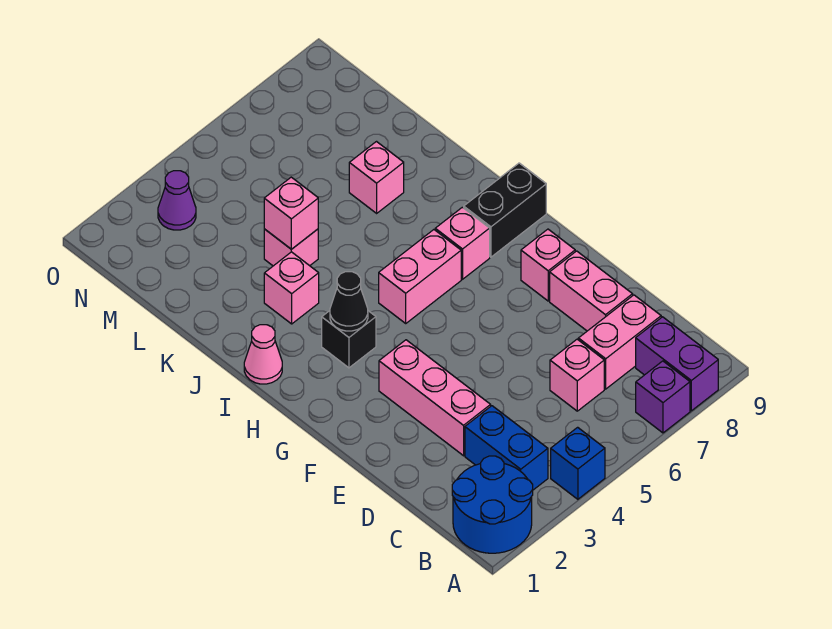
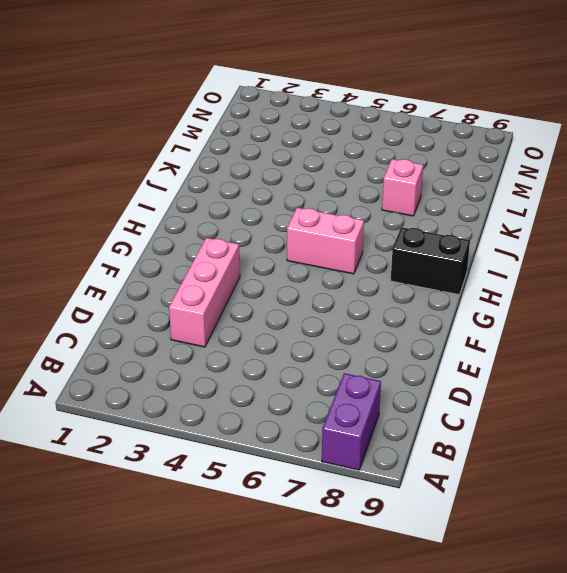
none -> blue round brick A1:B2 level 1
none -> blue brick A4 level 1
none -> purple brick A7 level 1

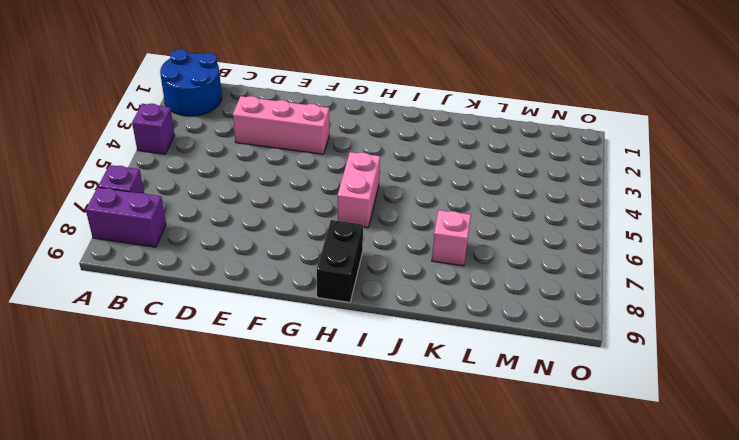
purple brick A4 level 1 -> blue brick A4 level 1
none -> blue brick B3:C3 level 1
none -> pink brick C6 level 1
none -> pink brick C7:C8 level 1

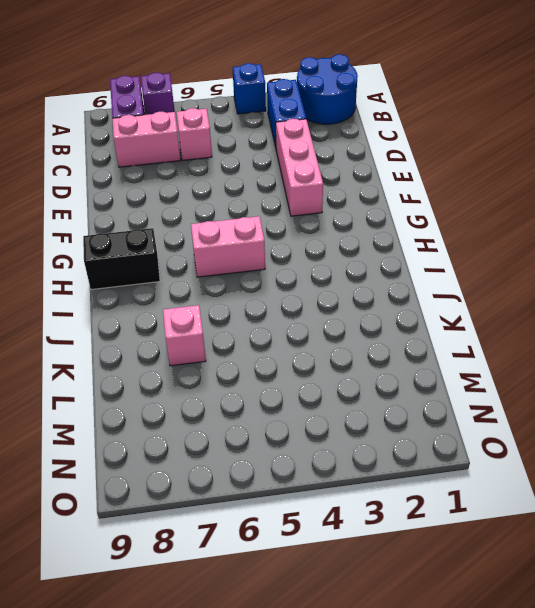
none -> pink brick D8:E8 level 1
none -> pink brick F8 level 1
none -> black brick H3 level 1

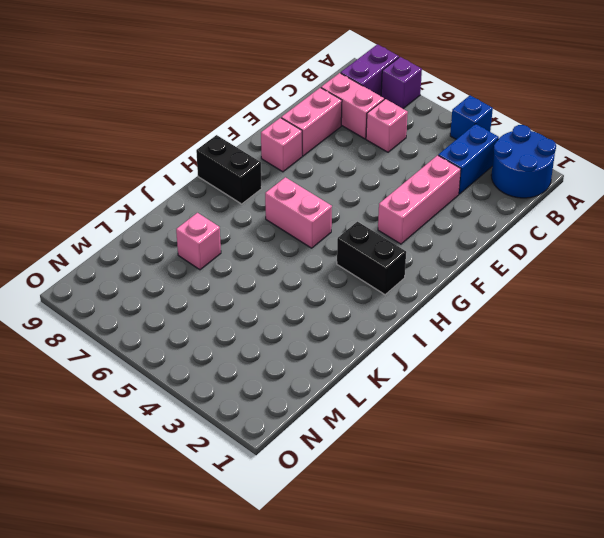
black brick H2:H3 level 1 -> black brick H3 level 1
none -> pink brick H7 level 1
none -> pink cone I1 level 1
none -> pink brick J3 level 1

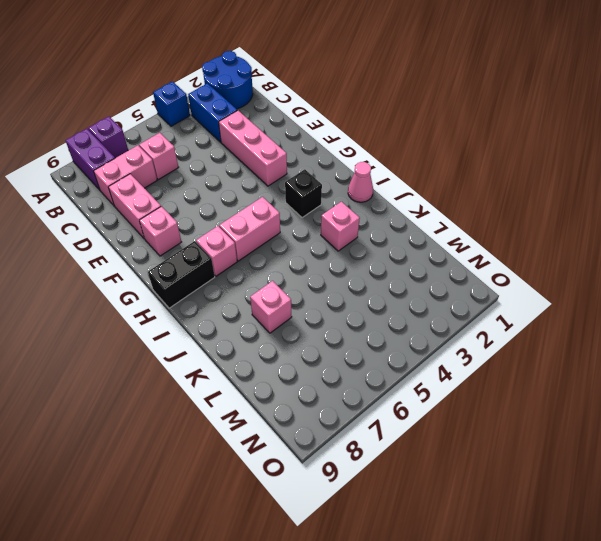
none -> pink brick K4 level 1
none -> purple cone N3 level 1
none -> black cone H3 level 2

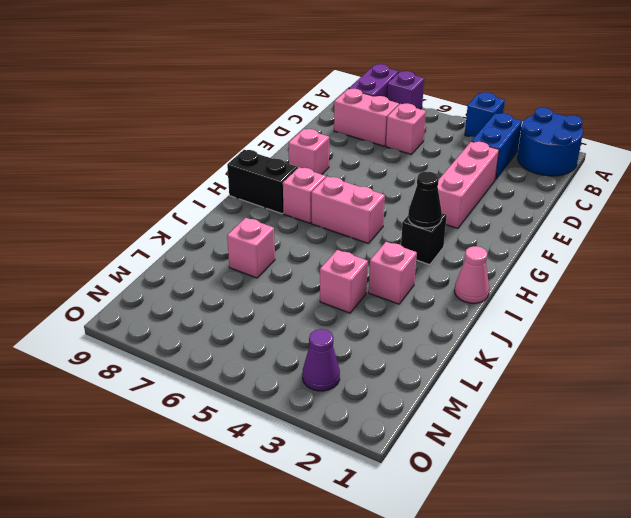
none -> pink brick D8:E8 level 1
none -> pink brick K4 level 2

